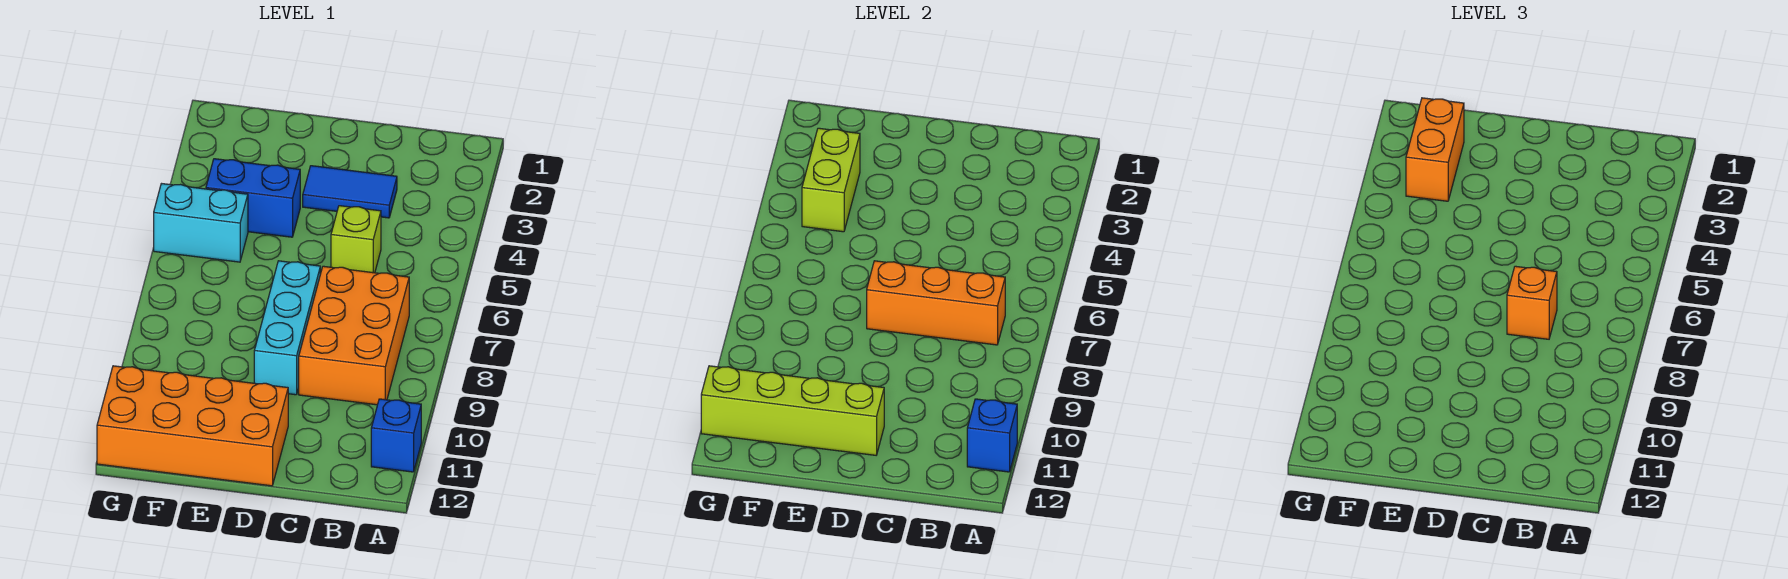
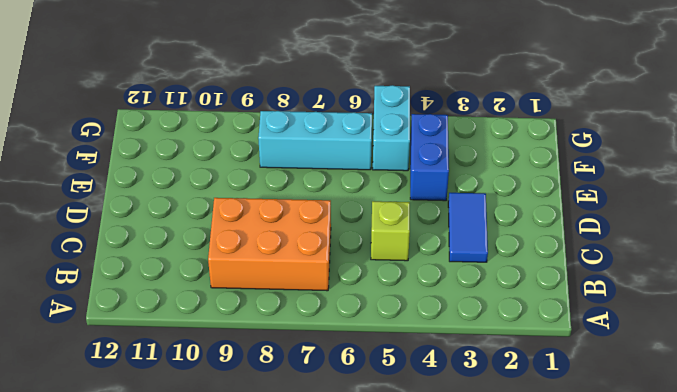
cyan brick F6:F8 level 1 -> cyan brick D7:D9 level 1
none -> blue brick A11 level 1
none -> orange brick D11:G12 level 1
none -> blue brick A11 level 2

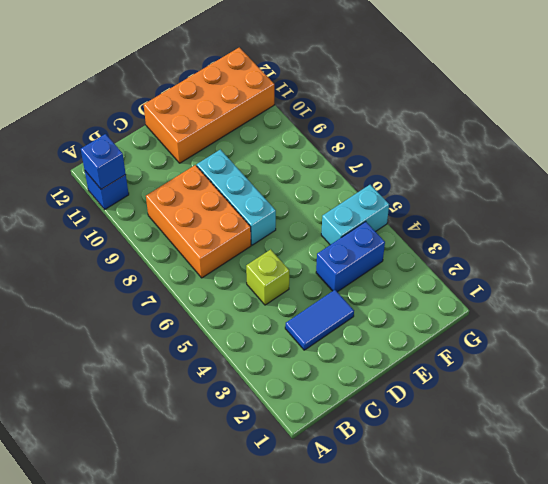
none -> orange brick B7:D7 level 2
none -> lime brick D11:G11 level 2
none -> lime brick F3:F4 level 2

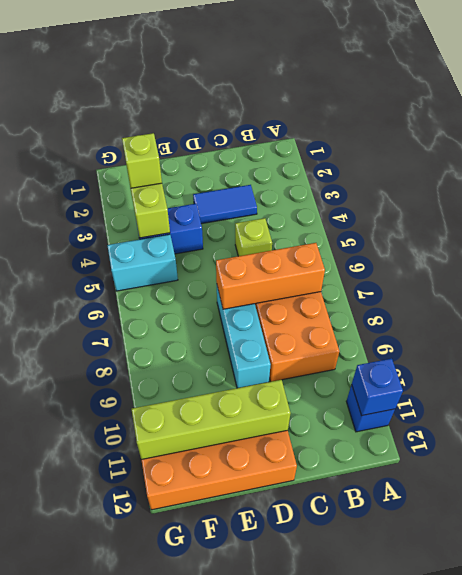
lime brick F3 level 3 -> orange brick F2:F3 level 3
none -> orange brick C7 level 3

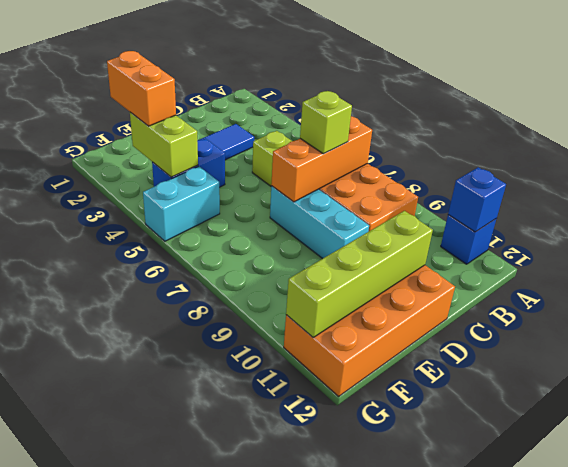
lime brick C7 level 3 -> orange brick C7 level 3

